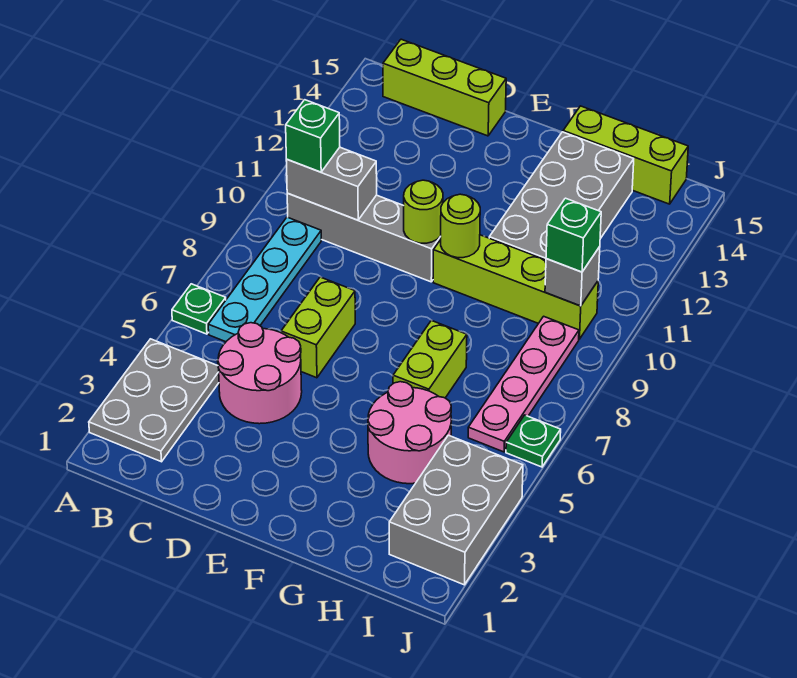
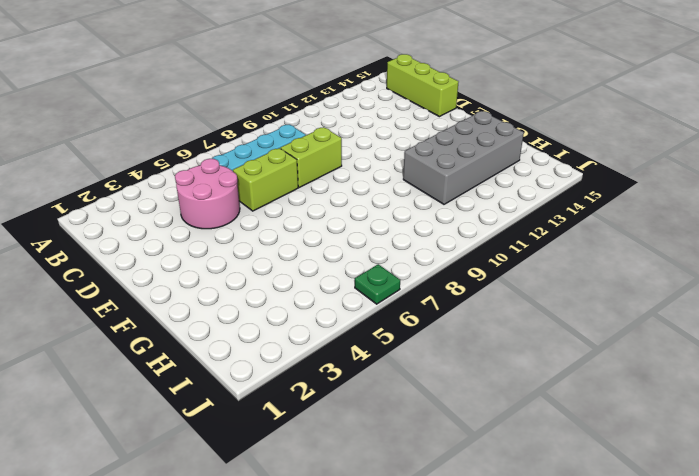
lime brick D8:D9 level 1 -> lime brick G6:G7 level 1
none -> grey plate A2:B4 level 1
none -> green plate A6 level 1
none -> grey brick B10:E10 level 1

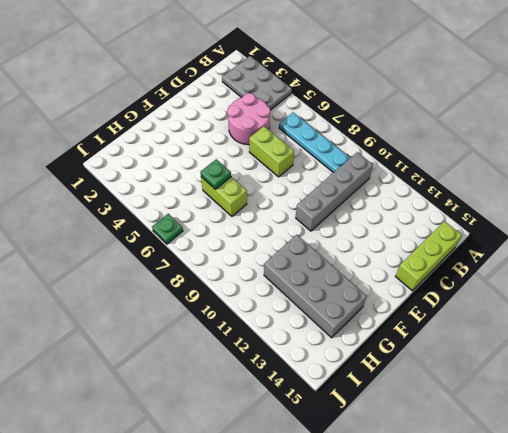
green plate G6 level 2 -> green plate A6 level 1
none -> lime brick F10:I10 level 1
none -> pink round brick G4:H5 level 1
none -> lime brick G15:I15 level 1

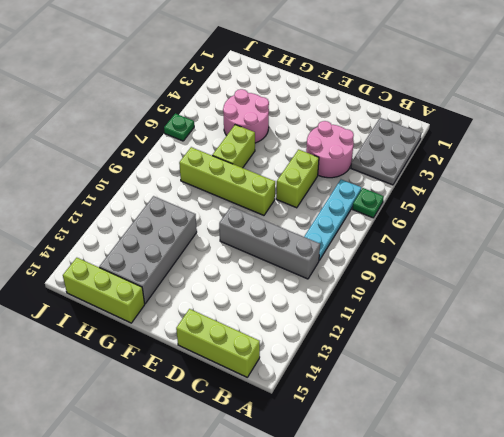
lime brick E8:H8 level 1 -> lime brick F10:I10 level 1
none -> grey brick I2:J4 level 1
none -> pink plate I6:I9 level 1
none -> grey brick B10:C10 level 2

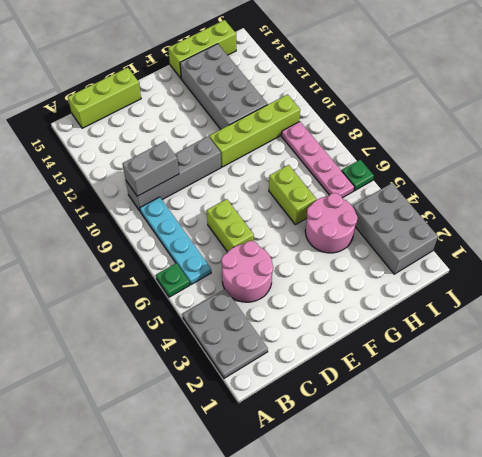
none -> lime round brick E10 level 2
none -> lime round brick F10 level 2
none -> grey brick I10 level 2

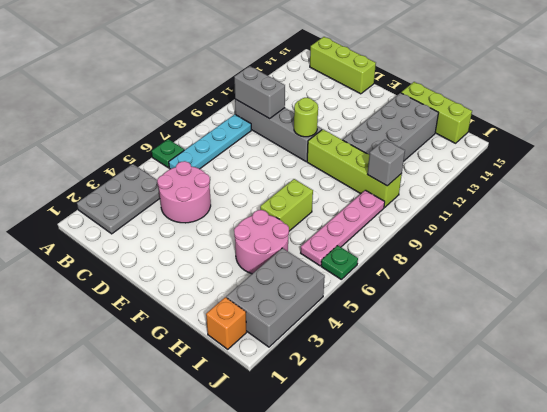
orange brick I1 level 1 -> none
none -> lime brick D6:D7 level 1
none -> lime round brick F10 level 2
none -> green brick B10 level 3

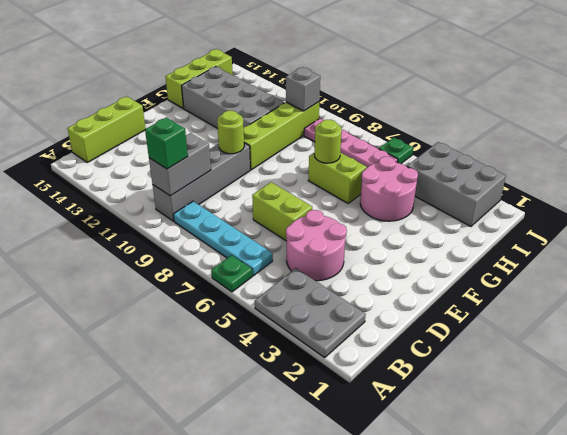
lime round brick G7 level 2 -> lime round brick F10 level 2
none -> green brick I10 level 3

